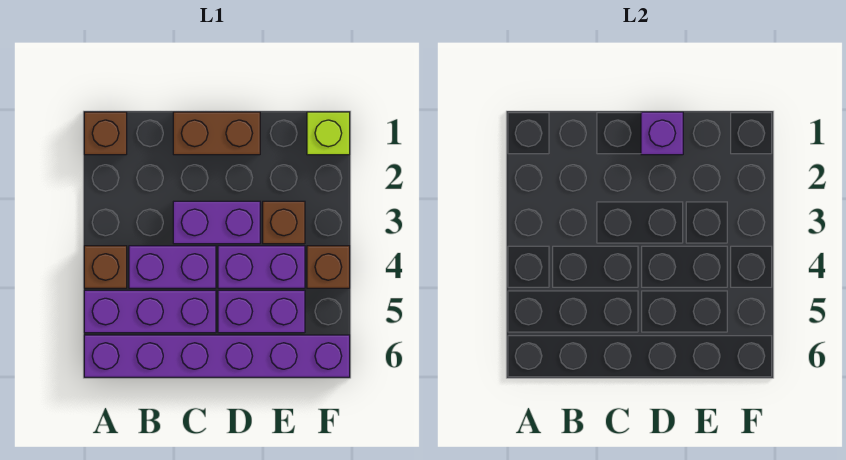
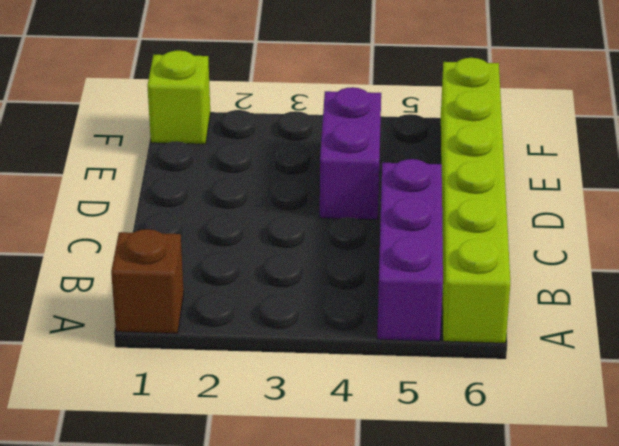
lime brick A6:F6 level 1 -> purple brick A6:F6 level 1
none -> brown brick A4 level 1
none -> purple brick B4:C4 level 1
none -> brown brick C1:D1 level 1

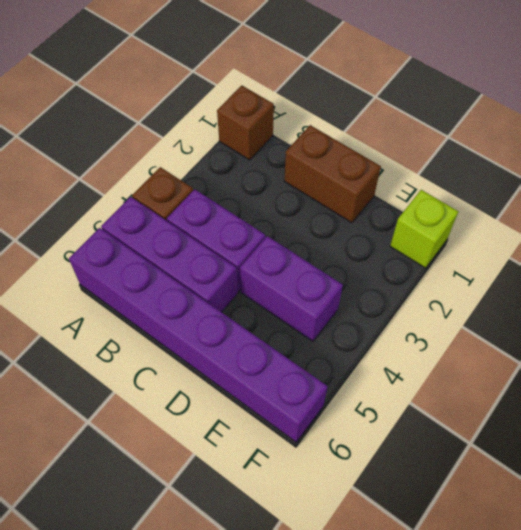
none -> purple brick C3:D3 level 1
none -> purple brick D5:E5 level 1
none -> brown brick E3 level 1

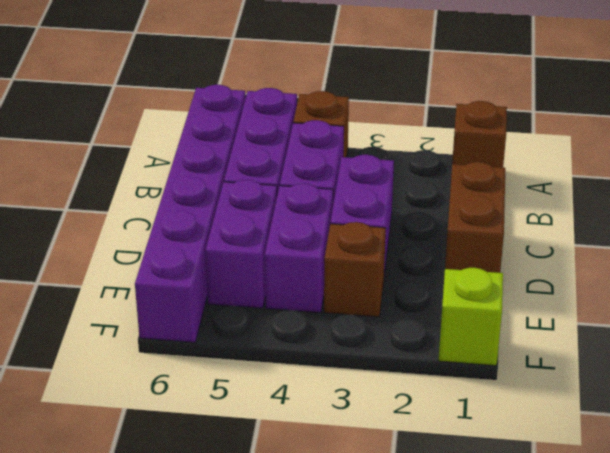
none -> brown brick F4 level 1
none -> purple brick D1 level 2

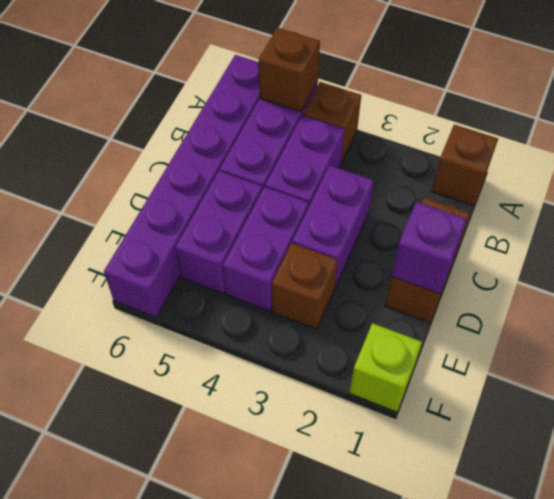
brown brick A5 level 2 -> brown brick F4 level 1

